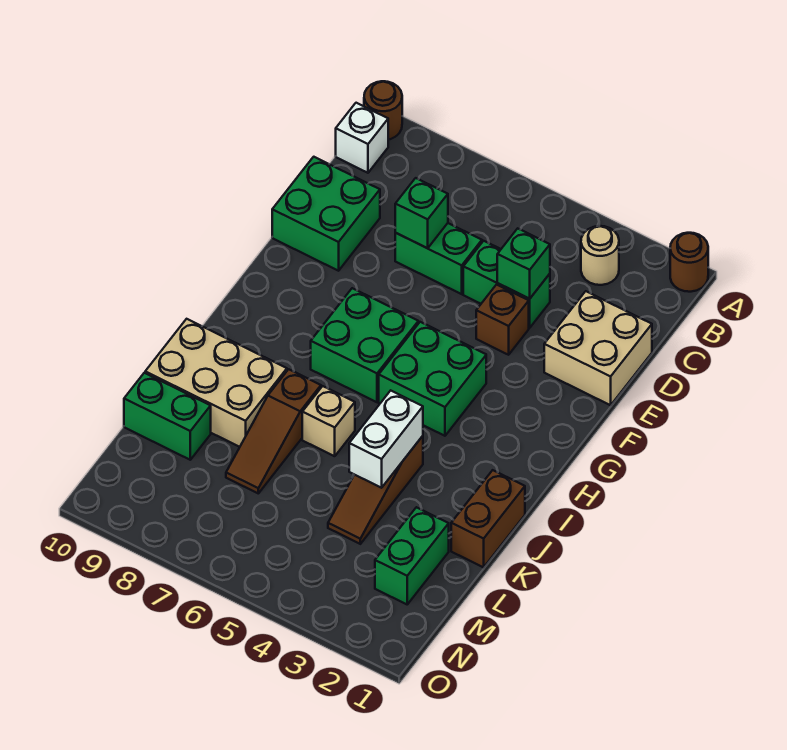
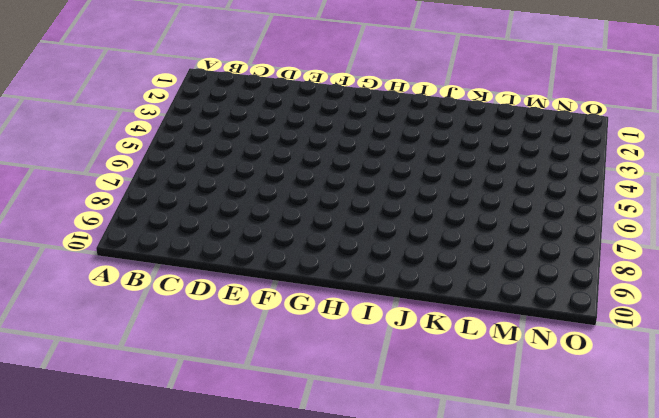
none -> brown round brick A1 level 1
none -> brown round brick A10 level 1
none -> tan round brick B3 level 1

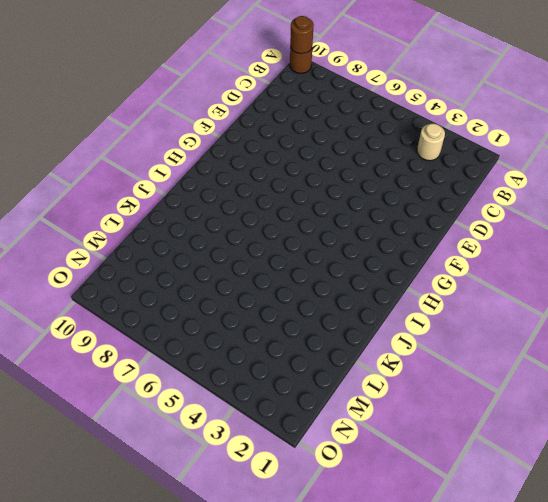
brown round brick A10 level 2 -> brown round brick A1 level 1
none -> white brick B10 level 1
none -> tan brick D1:E2 level 1
none -> green brick D4:D5 level 1

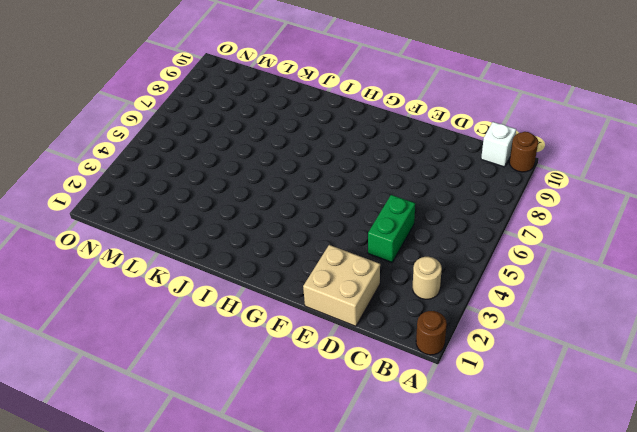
none -> green brick D6:D7 level 1
none -> green brick D9:E10 level 1
none -> brown brick E4 level 1

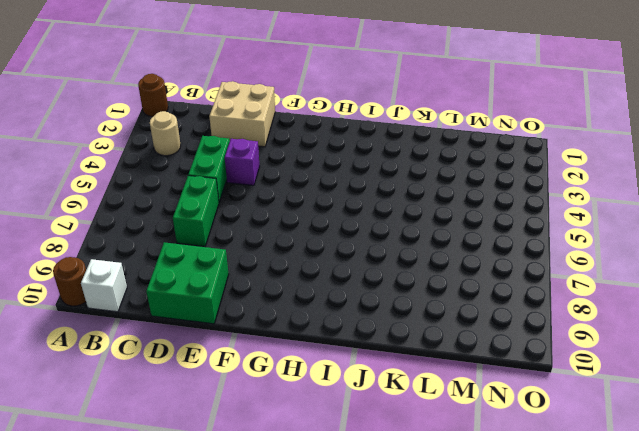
purple brick E4 level 1 -> brown brick E4 level 1
none -> green brick G4:H5 level 1
none -> green brick G6:H7 level 1
none -> brown brick J1:K1 level 1

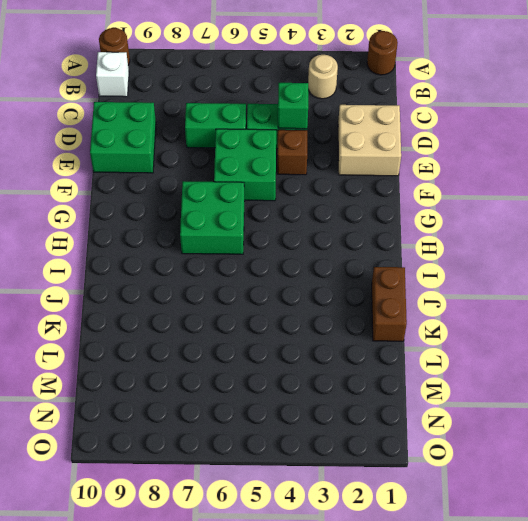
green brick E5:F6 level 1 -> green brick G4:H5 level 1
none -> brown slope J4:L4 level 1 top J
none -> tan brick J6 level 1
none -> brown slope J7:L7 level 1 top J

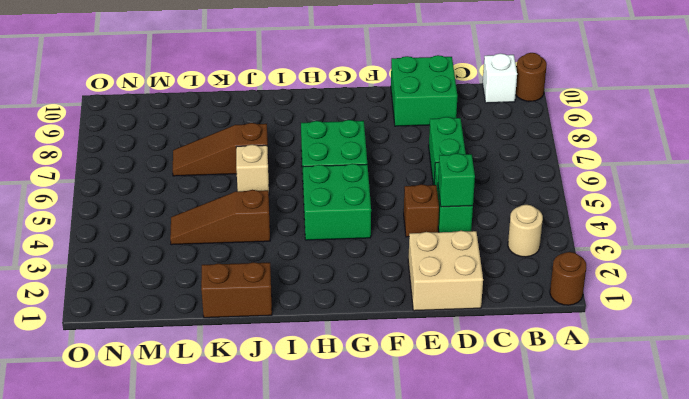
none -> tan brick J8:K10 level 1
none -> green brick L2:M2 level 1
none -> green brick L9:L10 level 1

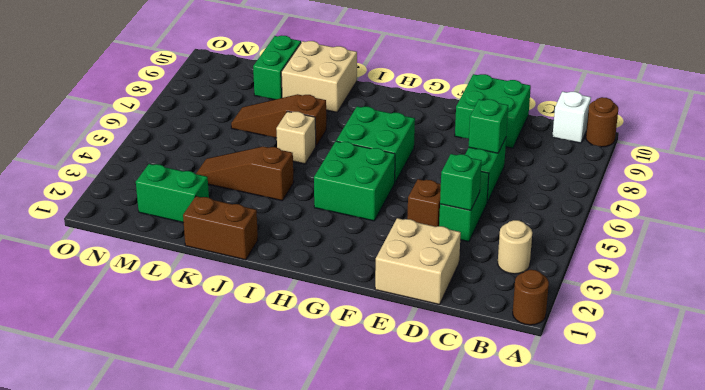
tan brick J9:K10 level 1 -> tan brick J8:K10 level 1
none -> white brick J4:K4 level 2

